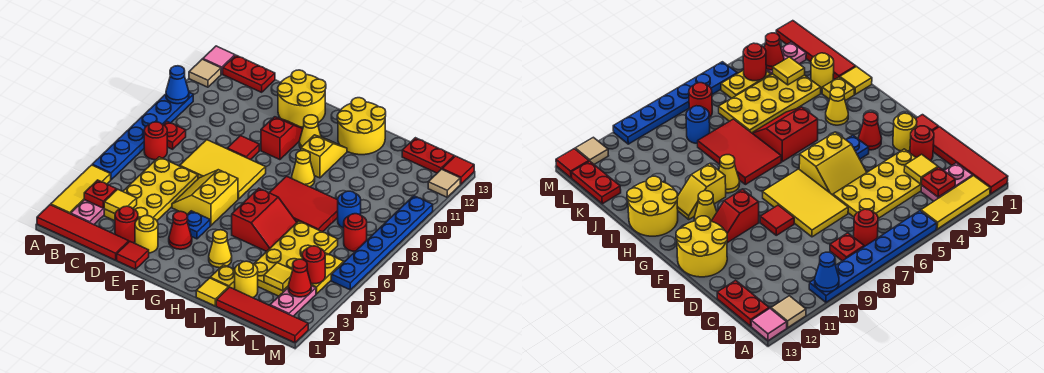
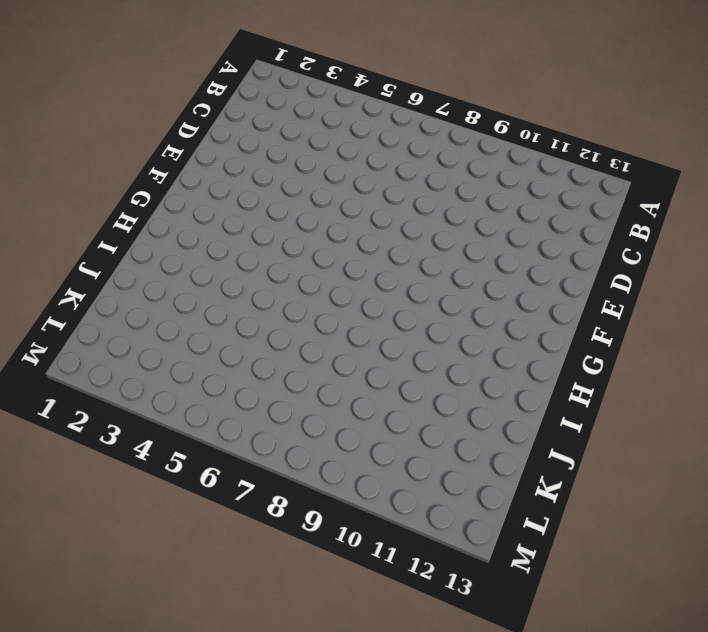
none -> red tile A1:D1 level 1
none -> yellow tile A2:A4 level 1
none -> blue plate A5:A10 level 1
none -> tan tile A12 level 1

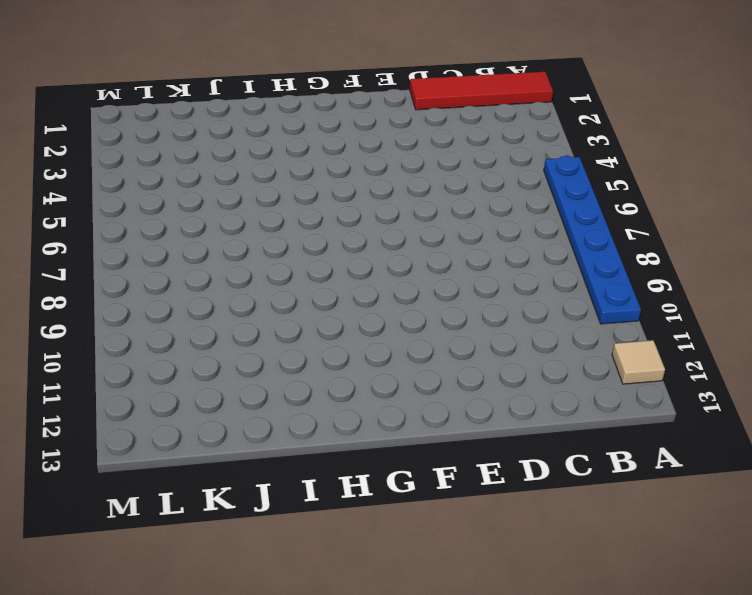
none -> yellow tile A2:A4 level 1
none -> pink tile A13 level 1
none -> pink plate B2:B3 level 1
none -> red round brick B7 level 1

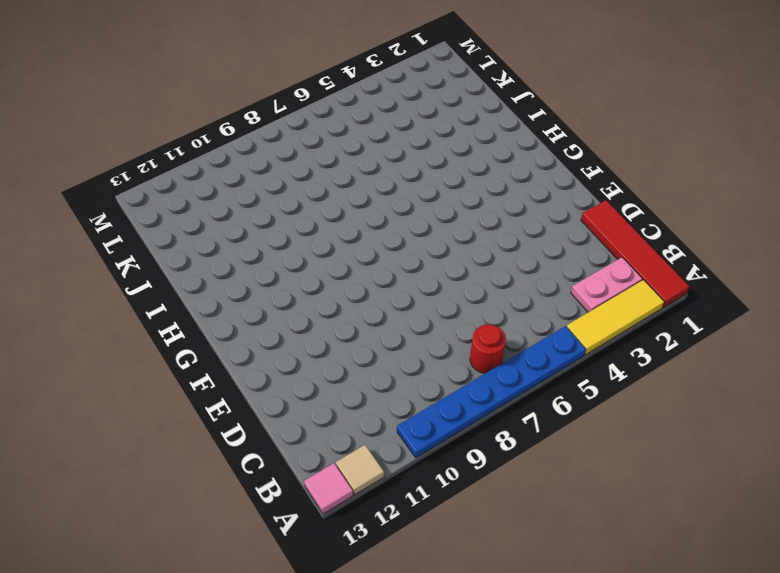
none -> red plate B8 level 1
none -> red plate B13:C13 level 1
none -> yellow plate C3:D6 level 1
none -> red round brick D2 level 1

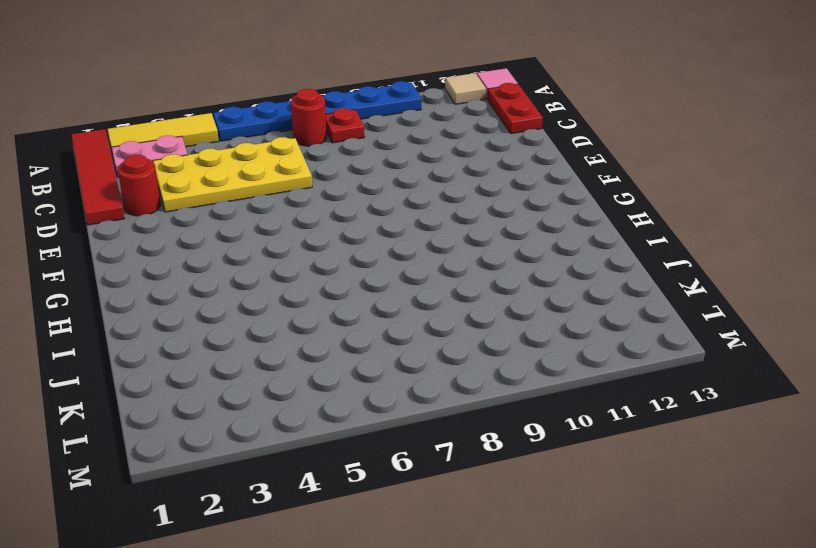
none -> yellow tile D7:F8 level 1
none -> red tile E1 level 1
none -> yellow round brick E2 level 1
none -> yellow slope E5:F6 level 1 top F

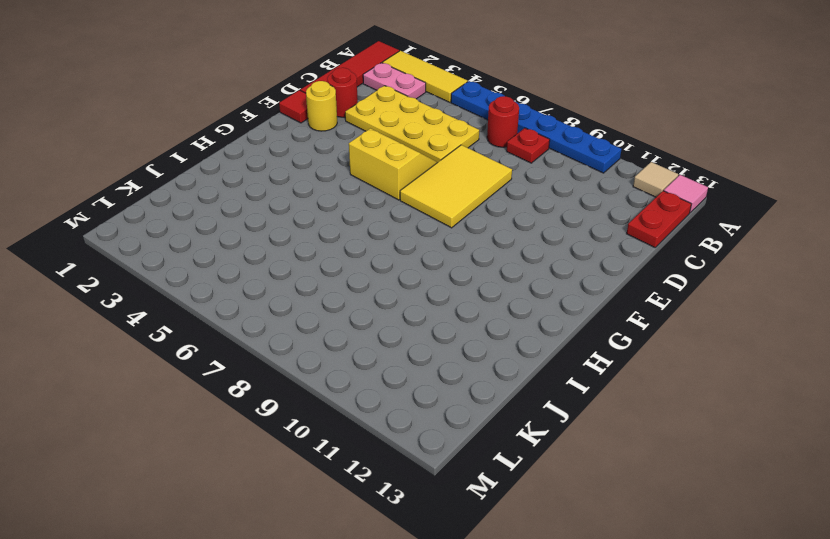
none -> red tile E9 level 1
none -> yellow round brick E12:F13 level 1
none -> red cone F3 level 1
none -> blue plate F4 level 1

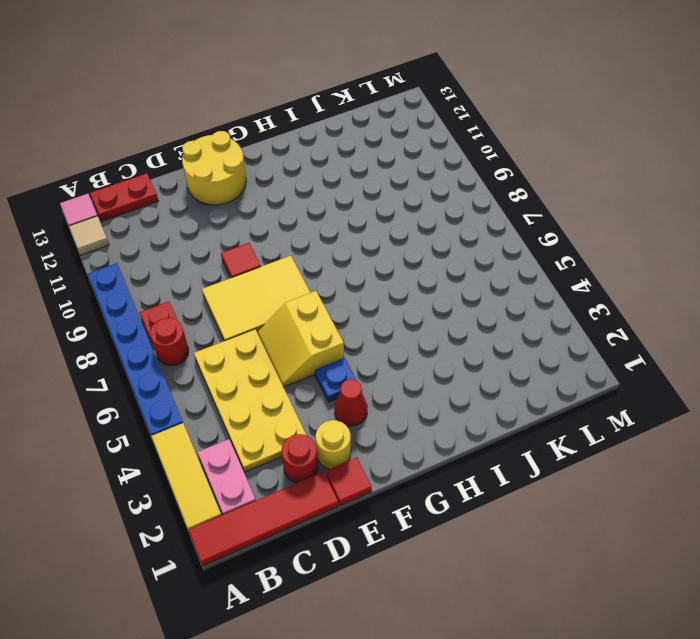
none -> red slope F10:F11 level 1 top 10
none -> yellow cone G11 level 1
none -> yellow cone H3 level 1
none -> red slope H5:I6 level 1 top H

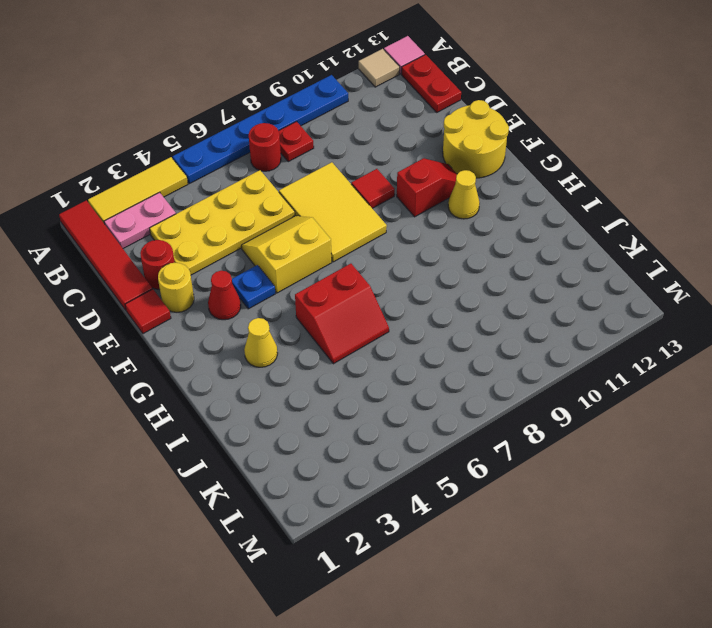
none -> red tile H7:J8 level 1
none -> yellow cone H9 level 1
none -> yellow slope H10:H11 level 1 top 10
none -> yellow round brick H12:I13 level 1

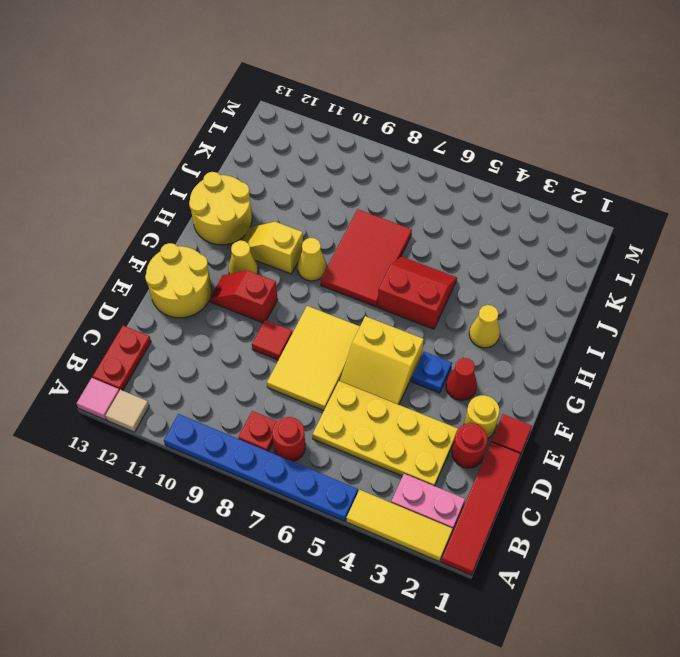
none -> yellow tile I1 level 1
none -> yellow plate I2 level 1
none -> red tile J1:M1 level 1
none -> yellow round brick J2 level 1

